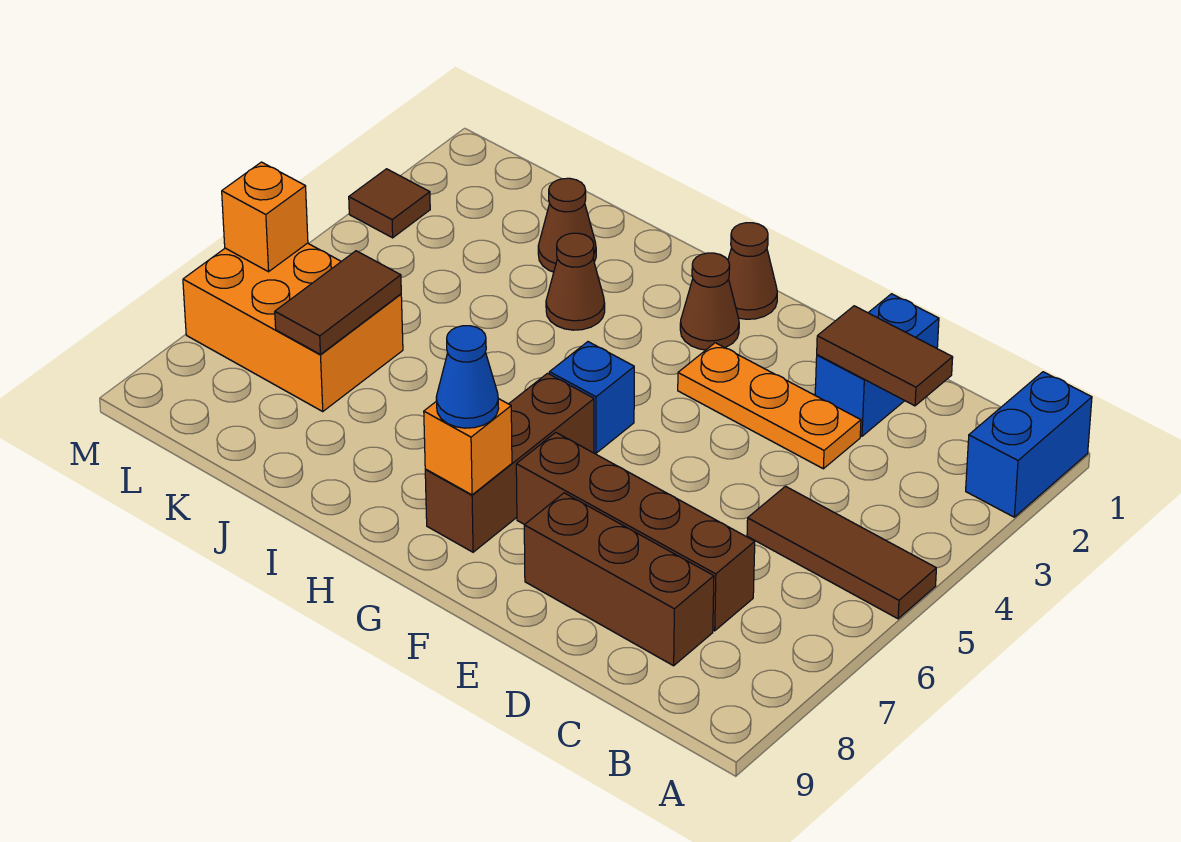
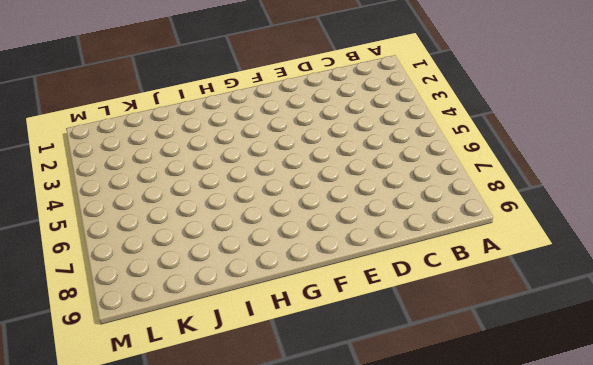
none -> blue brick A1:A2 level 1
none -> brown tile A5:C5 level 1
none -> brown brick C7:F7 level 1

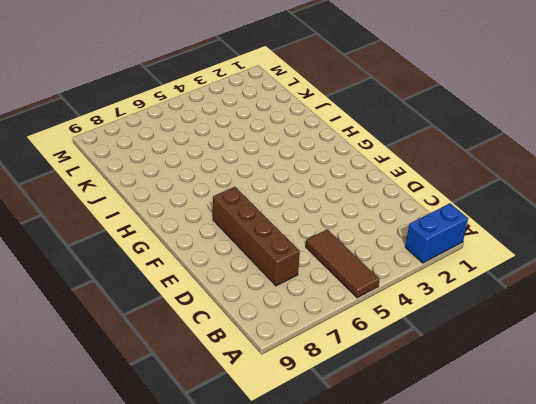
none -> brown brick C8:E8 level 1
none -> blue brick D1:D2 level 1
none -> orange plate D3:F3 level 1

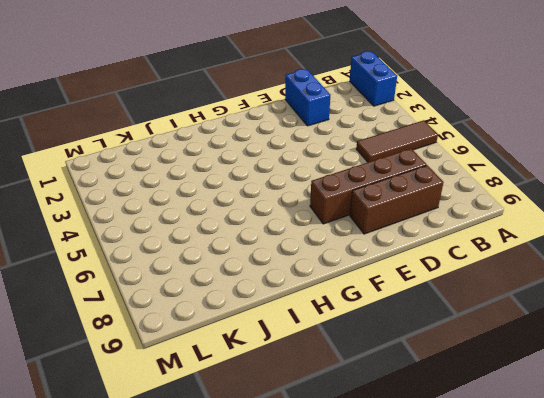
none -> orange plate D3:F3 level 1
none -> brown cone G1 level 1
none -> brown cone G2 level 1

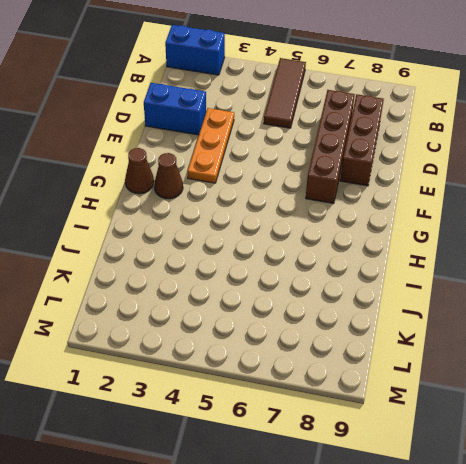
none -> blue brick G5 level 1
none -> brown brick G6:G8 level 1
none -> brown cone I3 level 1

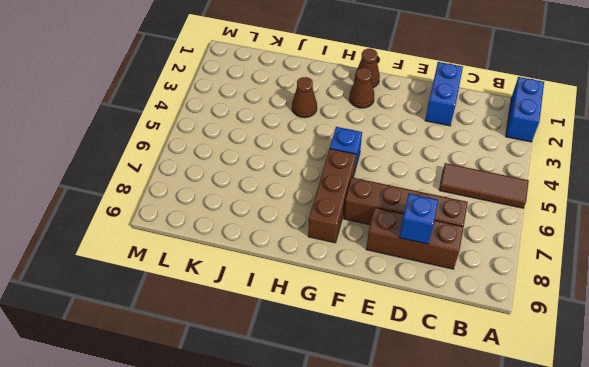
blue brick D8 level 2 -> none
none -> orange plate D3:F3 level 1
none -> brown cone J2 level 1
none -> orange brick K6:M7 level 1

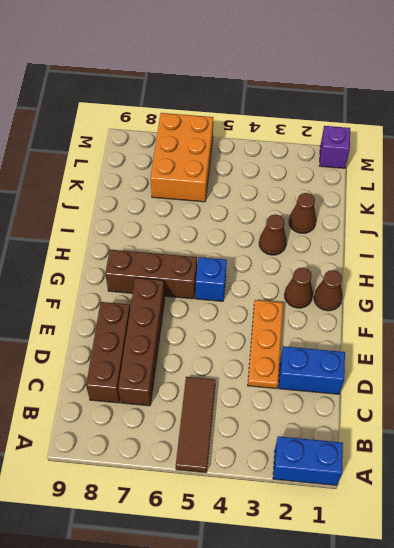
purple brick M1 level 1 -> none
none -> brown tile M3 level 1
none -> brown tile C2:D2 level 2
none -> orange brick G8 level 2

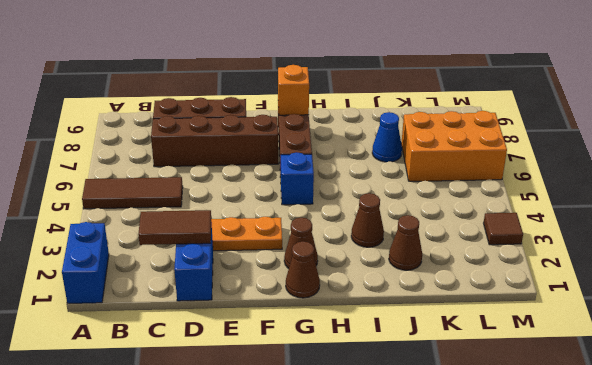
blue cone J7 level 1 -> blue cone G8 level 3
none -> brown tile K6:K7 level 2
none -> orange brick M6 level 2

